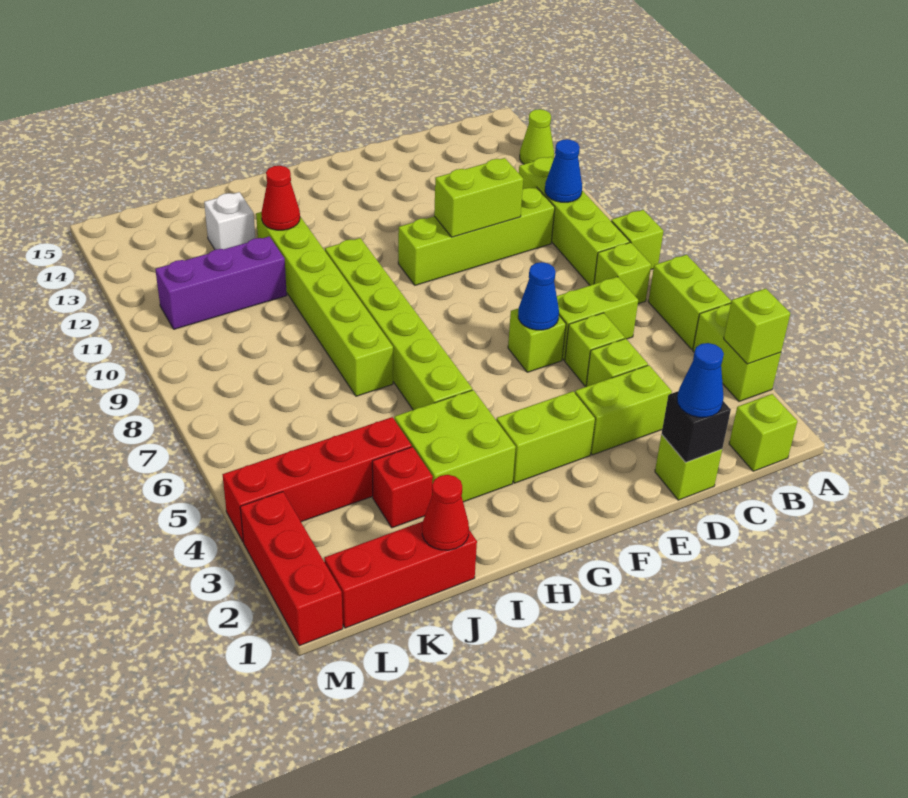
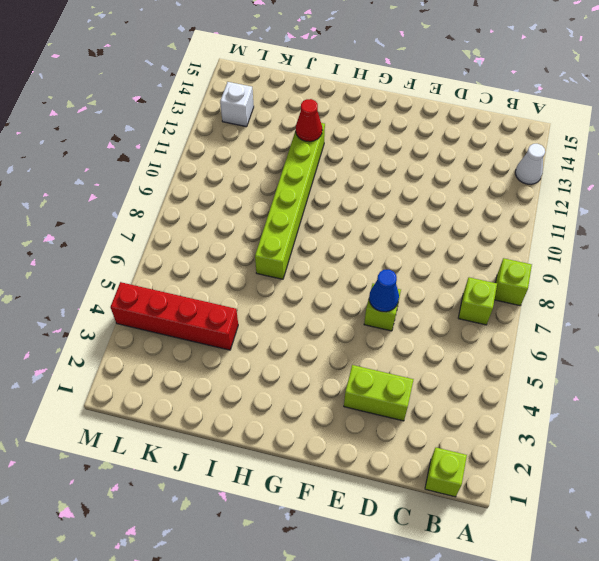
white cone A13 level 1 -> lime cone A13 level 1
white brick L13 level 1 -> white brick J13 level 1
none -> lime brick A3:A4 level 1
none -> lime brick A5:A6 level 1
none -> lime brick B8:B11 level 1
none -> lime brick C6:D6 level 1

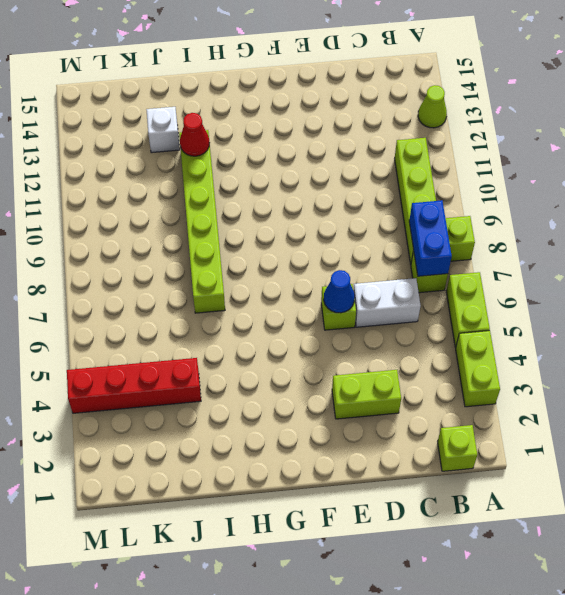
blue brick B7:B8 level 2 -> none
white brick C6:D6 level 1 -> lime brick C6:D6 level 1
none -> lime brick C10:F10 level 1
none -> lime brick D1 level 1
none -> lime brick D4 level 1
none -> lime brick D5 level 1

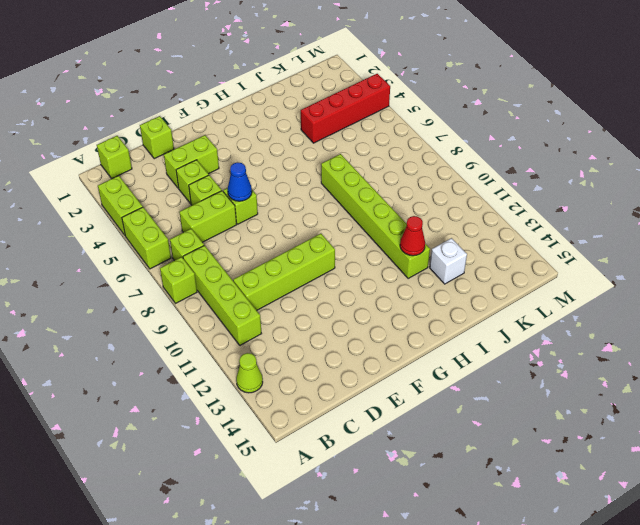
none -> lime brick F3:G3 level 1
none -> lime brick H3:I4 level 1
none -> lime brick H5:H10 level 1
none -> red brick J1:L1 level 1

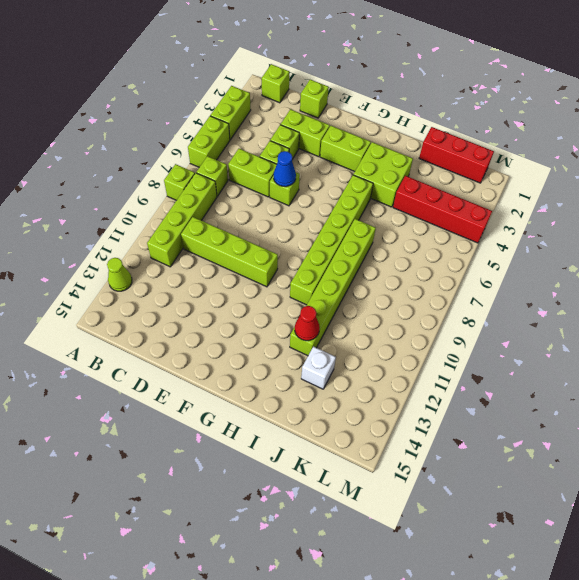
none -> red brick J3 level 1
none -> purple brick J11:L11 level 1
none -> red brick M1:M3 level 1
none -> lime brick A3 level 2

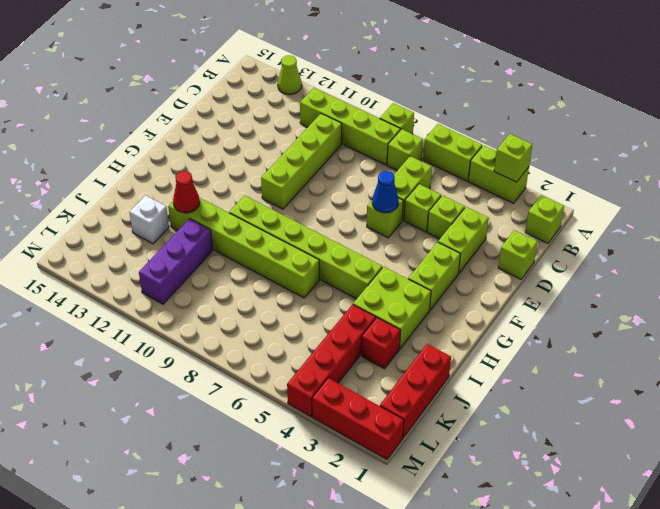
none -> blue cone B10 level 2
none -> black brick D1 level 2
none -> lime brick D10:E10 level 2
none -> red cone J1 level 2

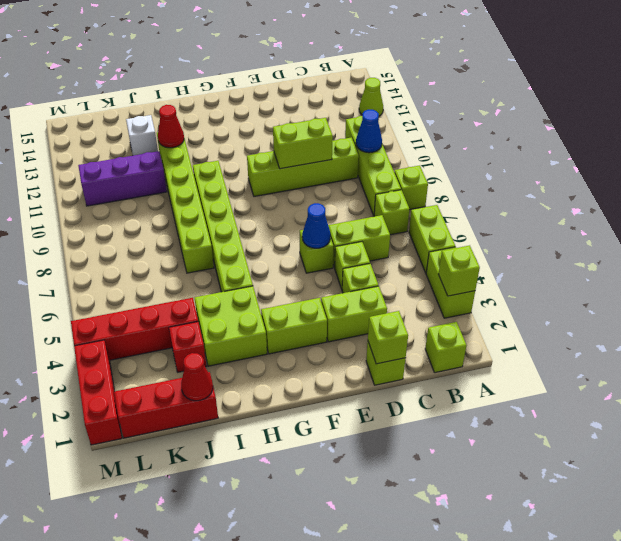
lime brick D1 level 2 -> black brick D1 level 2
none -> blue cone D1 level 3

